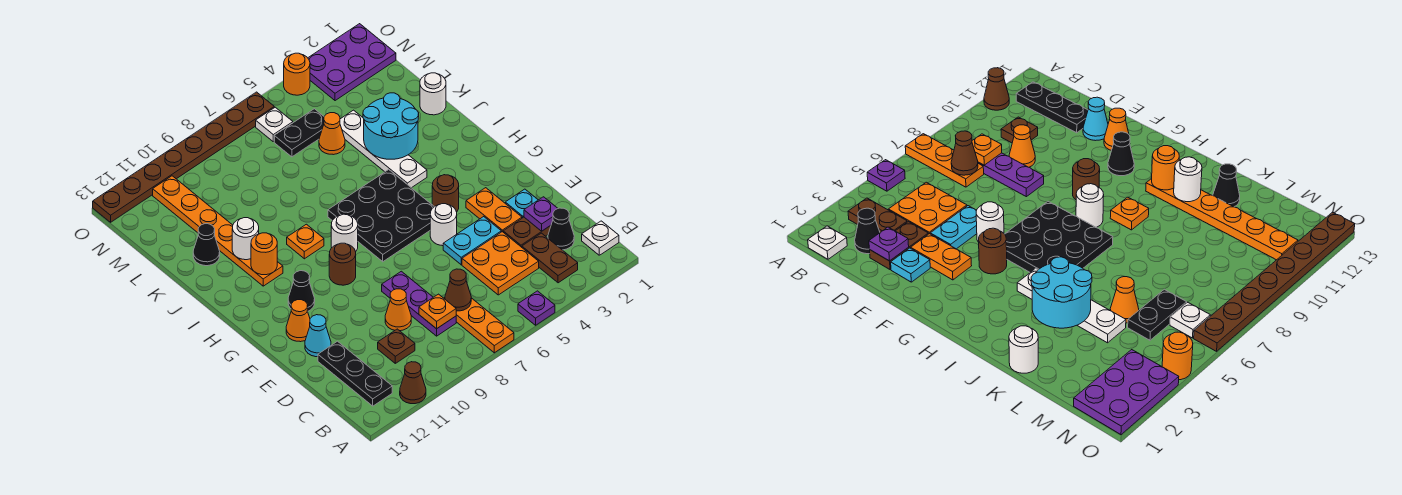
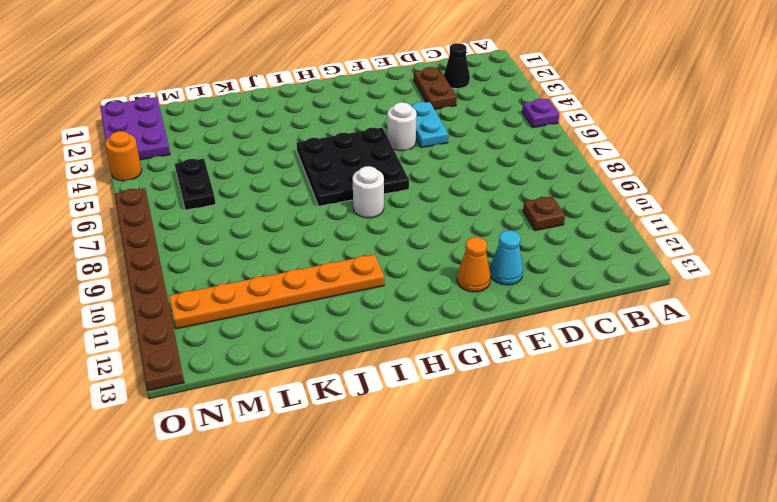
none -> orange plate A7:C7 level 1
none -> brown cone A11 level 1
none -> white plate B1 level 1
none -> brown plate B3:C3 level 1

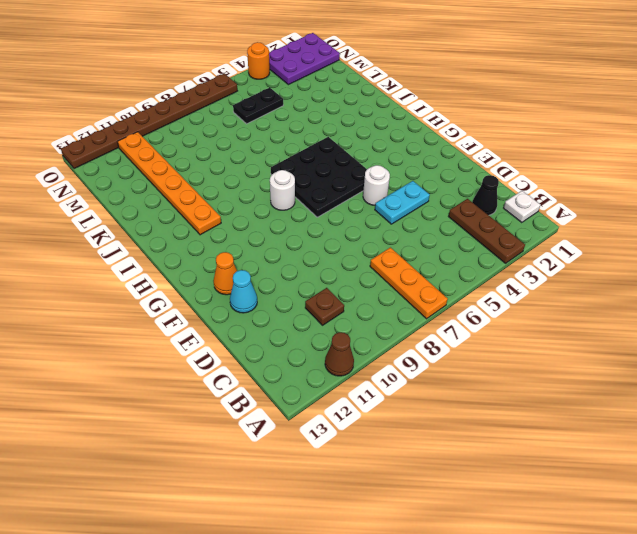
brown plate A3:C3 level 1 -> brown plate B3:C3 level 1
none -> purple plate A5 level 1
none -> black plate B12:D12 level 1
none -> orange plate C4:D5 level 1
none -> purple plate C8:E8 level 1

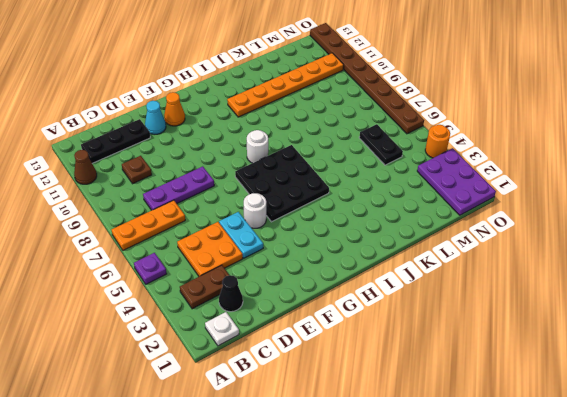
none -> brown plate D2:D3 level 1
none -> orange cone D9 level 1
none -> cyan plate E2 level 1
none -> orange plate E3:F3 level 1

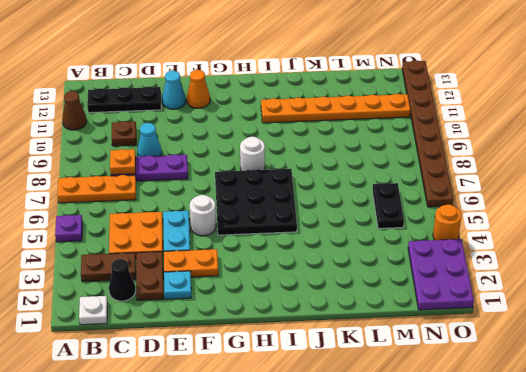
cyan cone D9 level 1 -> orange cone D9 level 1
none -> brown round brick G4 level 1
none -> brown round brick G9 level 1
none -> black cone G11 level 1
none -> white plate I4:L4 level 1

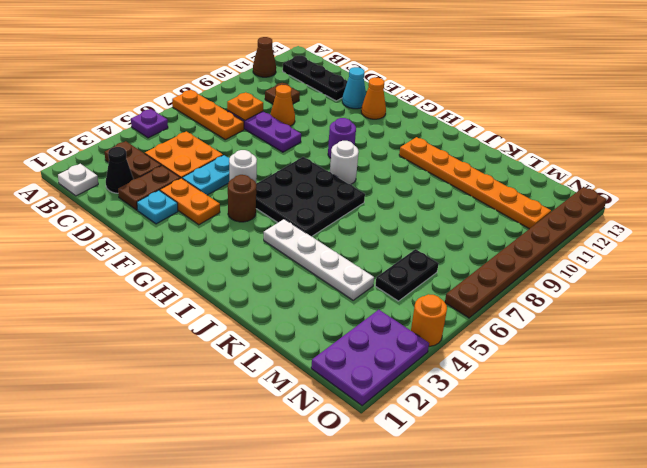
purple round brick G9 level 1 -> brown round brick G9 level 1
none -> black cone G11 level 1
none -> orange plate I9 level 1
none -> white round brick K1 level 1
none -> black cone K12 level 1

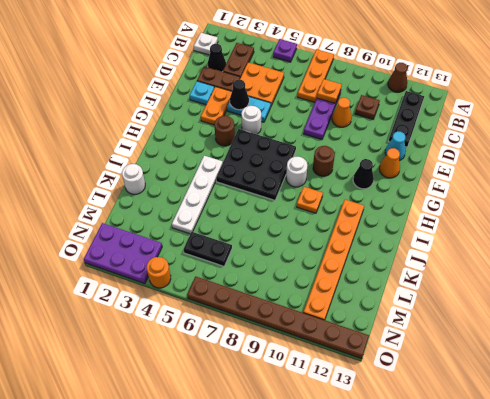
black cone E4 level 2 -> black cone K12 level 1
none -> orange cone L5 level 1
none -> white plate N6 level 1
none -> brown cone C7 level 2
none -> purple plate D2 level 2

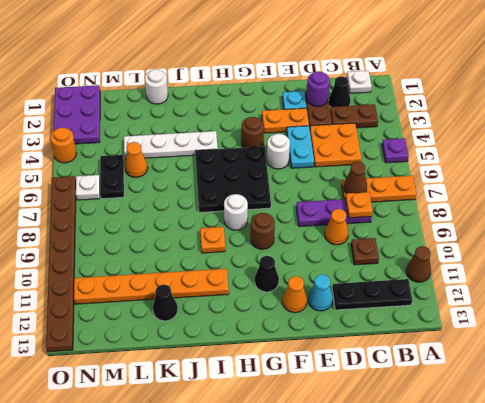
purple round brick D2 level 2 -> purple plate D2 level 2
none -> orange round brick I11 level 2
none -> cyan round brick J3:K4 level 2
none -> white round brick J11 level 2

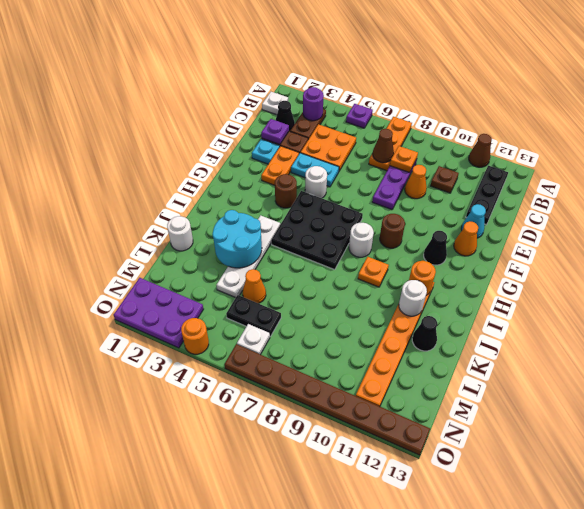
purple round brick B3 level 2 -> none

